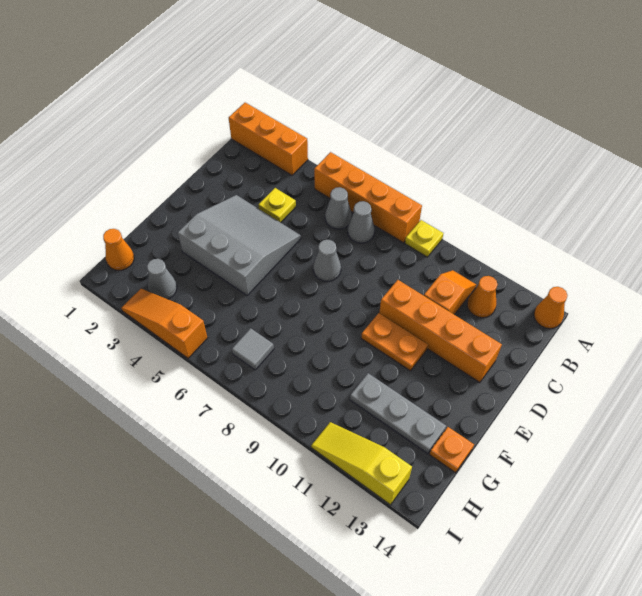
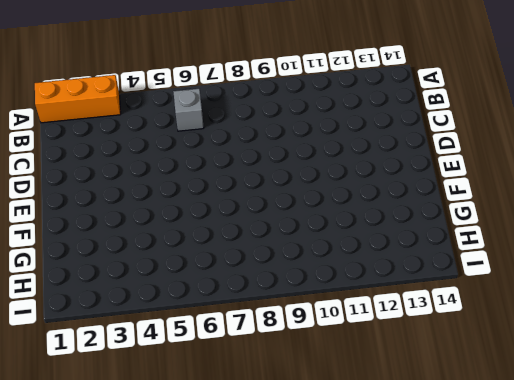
grey brick B6 level 1 -> grey cone B6 level 1
none -> orange brick A5:A8 level 1
none -> yellow plate A9 level 1
none -> orange cone A14 level 1

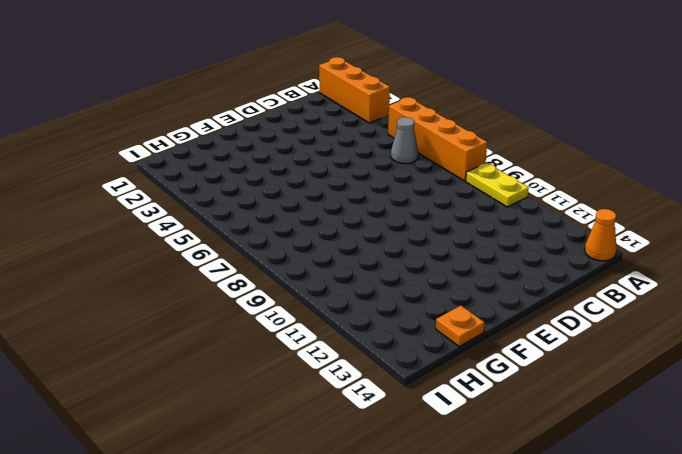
yellow plate A9:A10 level 1 -> yellow plate A9 level 1
none -> grey cone B7 level 1
none -> orange slope B11:C11 level 1 top C
none -> orange cone B12 level 1

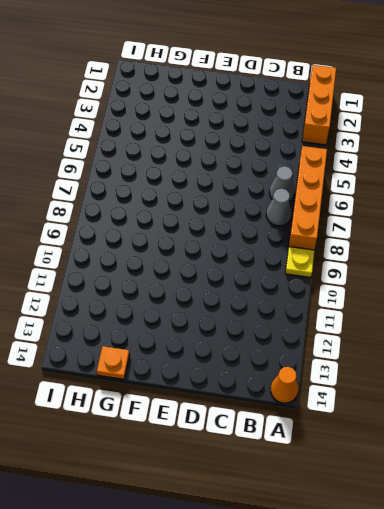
none -> orange slope B11:C11 level 1 top C
none -> orange cone B12 level 1
none -> yellow plate C4 level 1

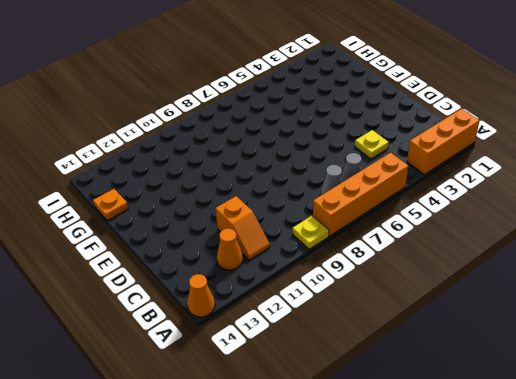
none -> grey slope D3:F5 level 1 top F
none -> grey cone D7 level 1
none -> orange brick D10:D13 level 1

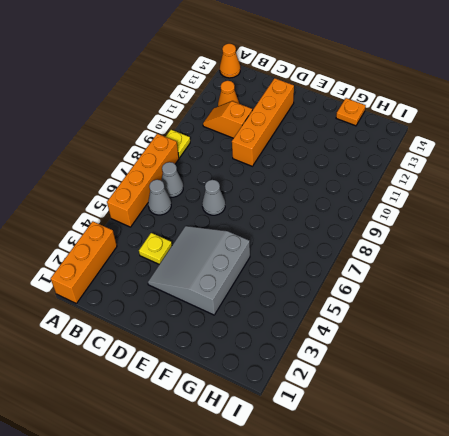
none -> orange plate E10:E11 level 1
none -> grey plate G11:G13 level 1
none -> orange cone H1 level 1

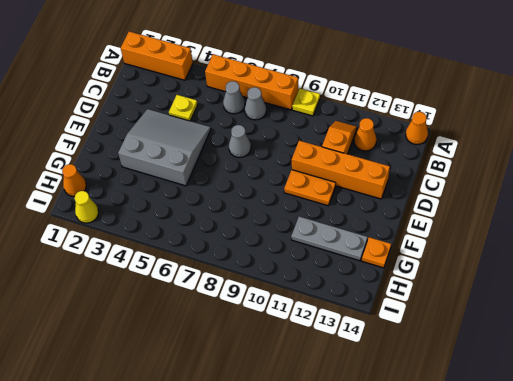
yellow cone I2 level 1 -> none
none -> grey cone H3 level 1
none -> grey tile H7 level 1
none -> orange slope I3:I5 level 1 top 5

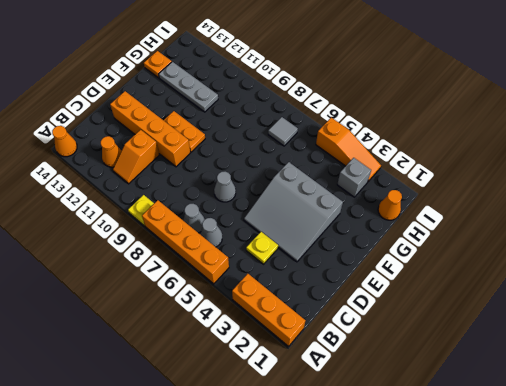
grey brick H3 level 1 -> grey cone H3 level 1
none -> yellow slope I11:I13 level 1 top 13

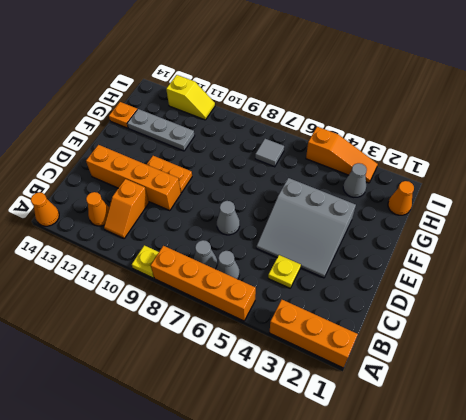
yellow slope I11:I12 level 1 top 12 -> yellow slope I11:I13 level 1 top 13

